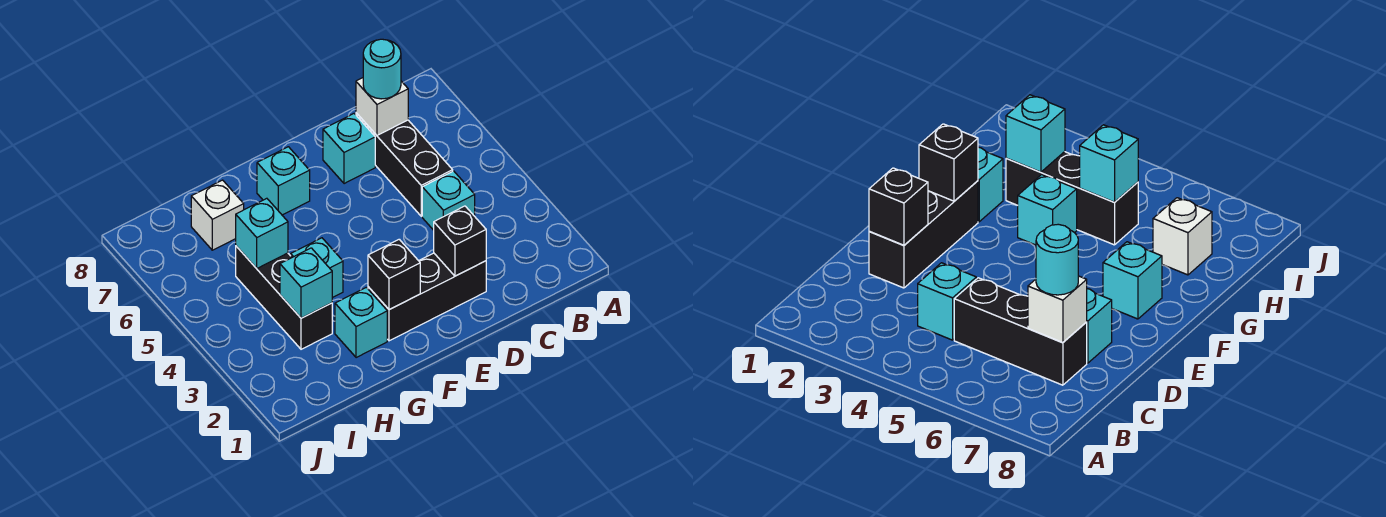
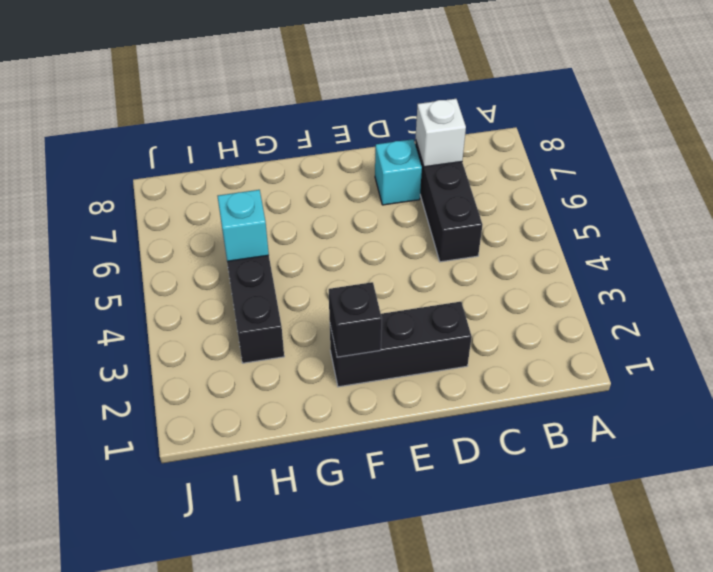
none -> cyan brick C4 level 1
none -> cyan brick F7 level 1
none -> cyan brick G2 level 1

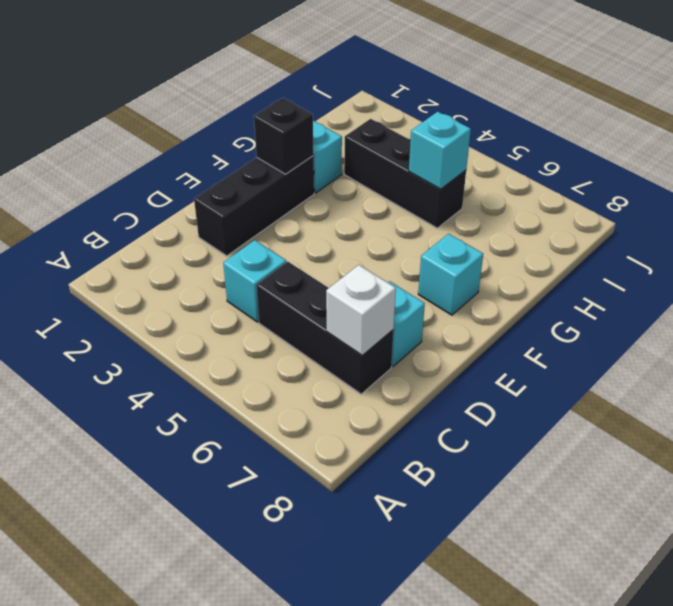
none -> cyan brick G4 level 1
none -> white brick H7 level 1
none -> black brick D2 level 2

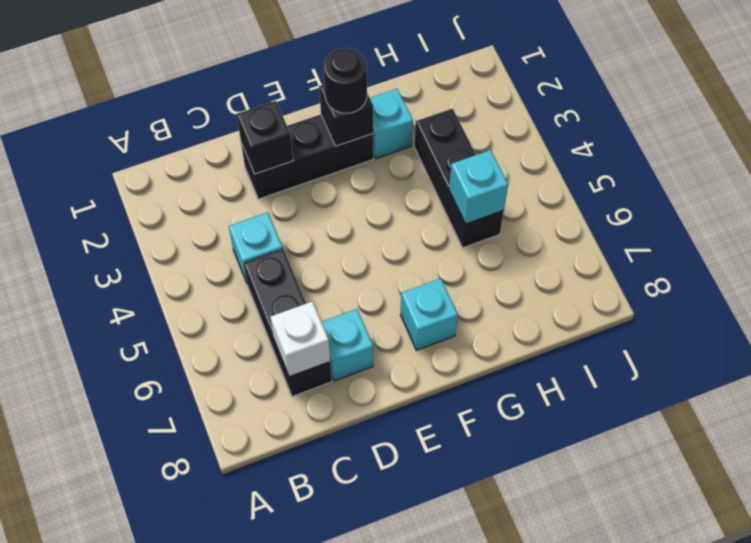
black round brick F2 level 3 -> none
none -> cyan brick G4 level 1
none -> white brick H7 level 1
none -> cyan brick H3 level 2

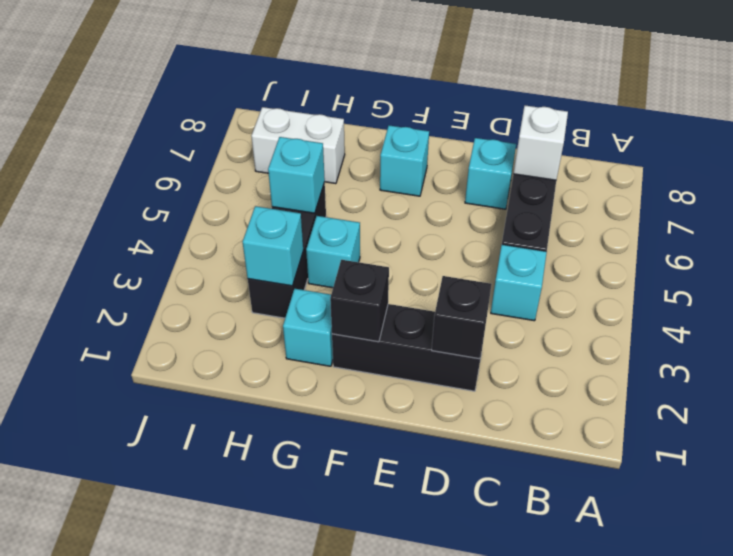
white brick H7:I7 level 1 -> white brick H7 level 1
none -> cyan round brick C7 level 3

